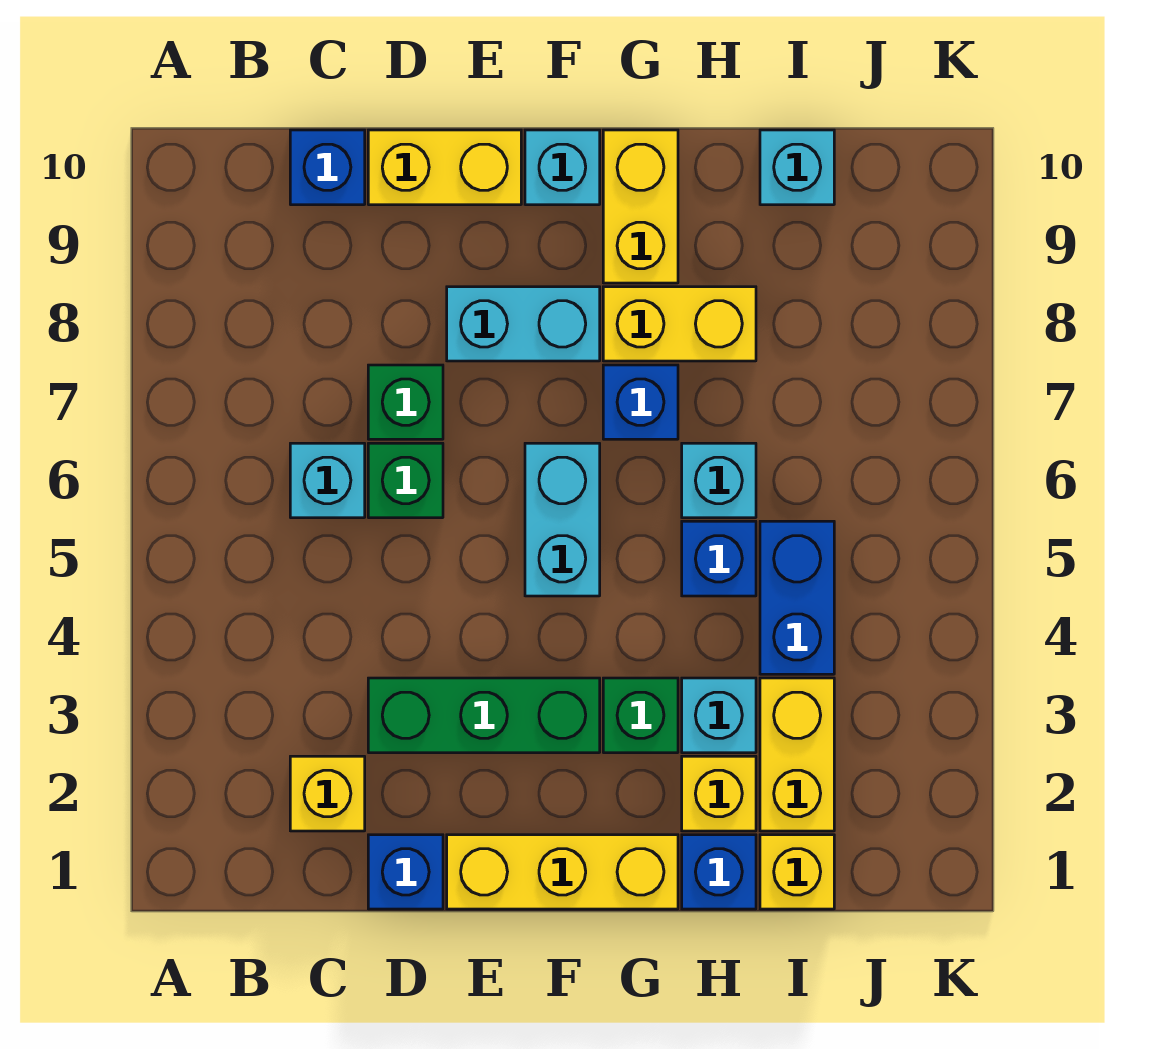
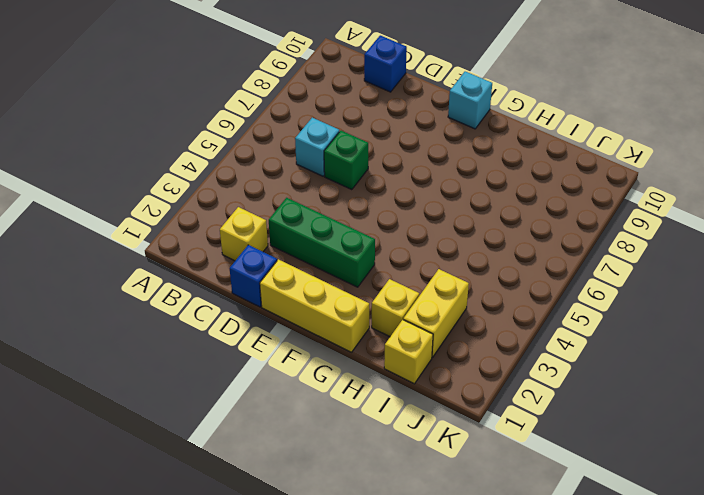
none -> green brick D7 level 1
none -> yellow brick D10:E10 level 1
none -> cyan brick E8:F8 level 1

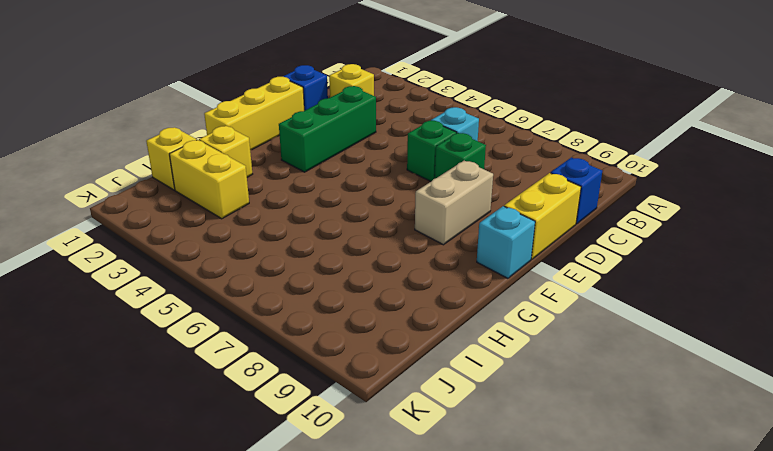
tan brick E8:F8 level 1 -> cyan brick E8:F8 level 1
none -> cyan brick F5:F6 level 1
none -> green brick G3 level 1
none -> blue brick G7 level 1

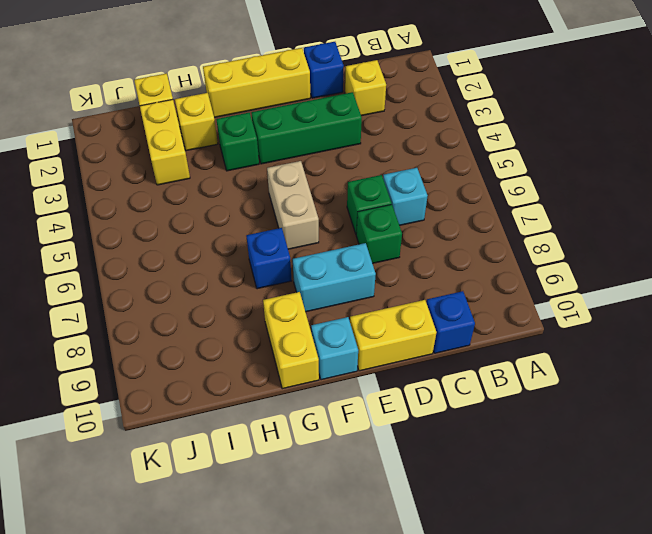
tan brick F5:F6 level 1 -> cyan brick F5:F6 level 1
none -> yellow brick G8:H8 level 1
none -> blue brick H1 level 1
none -> cyan brick H3 level 1

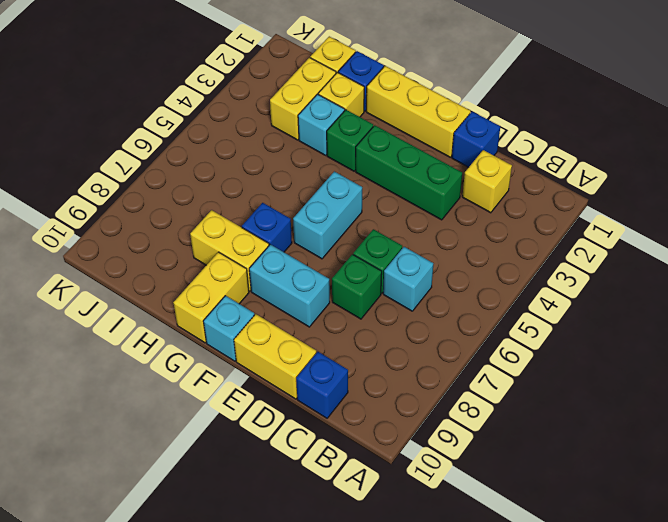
none -> blue brick H5 level 1
none -> cyan brick H6 level 1
none -> blue brick I4:I5 level 1

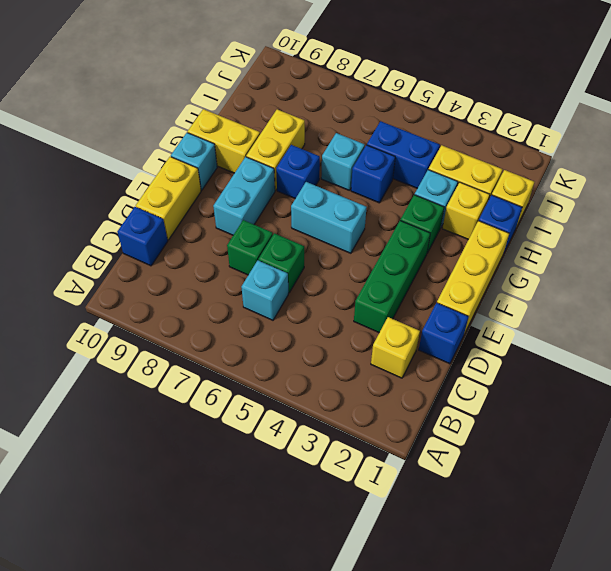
none -> cyan brick I10 level 1

